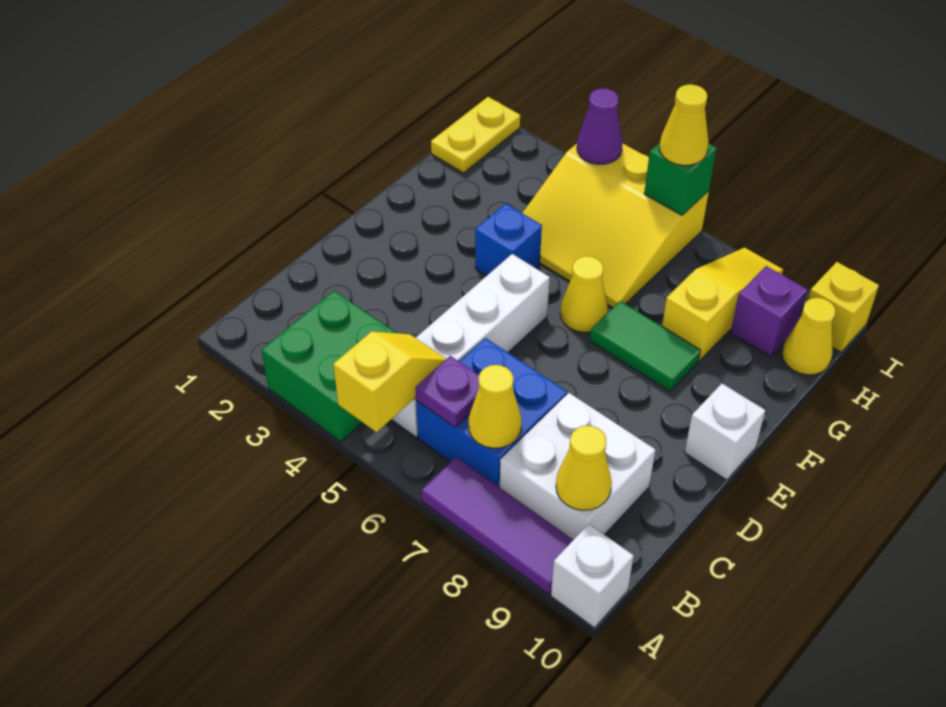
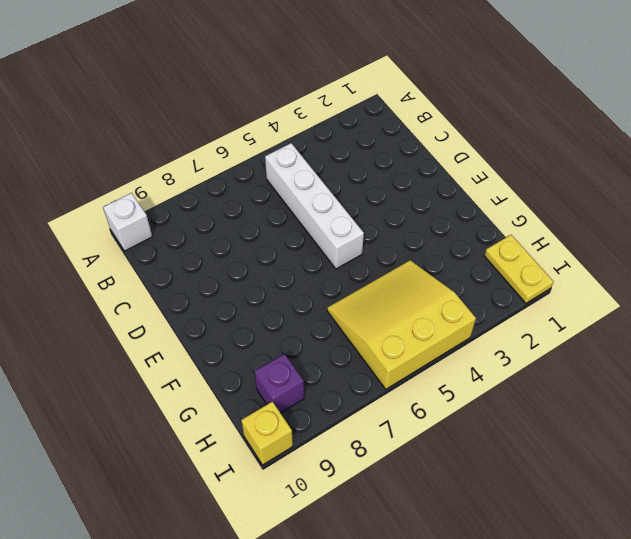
none -> green brick A3:B4 level 1
none -> purple tile A7:A9 level 1
none -> blue brick B6:C7 level 1

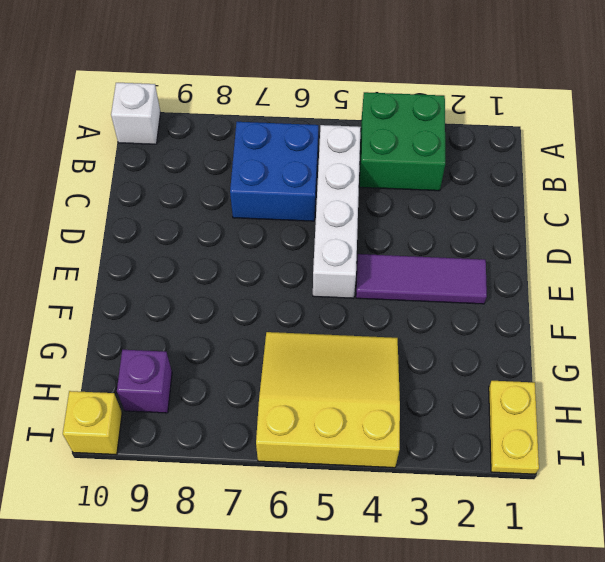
purple tile E2:E4 level 1 -> purple tile A7:A9 level 1
none -> white brick B8:C9 level 1
none -> white brick E10 level 1
none -> blue brick F4 level 1

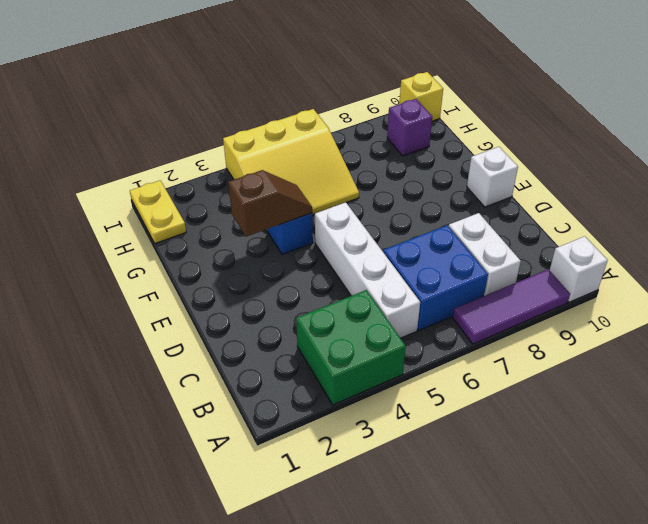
white brick B8:C8 level 1 -> white brick B8:C9 level 1
brown slope F3:F4 level 2 top 3 -> none
none -> yellow cone F6 level 1
none -> green tile F7:F8 level 1
none -> yellow slope G8:I8 level 1 top G

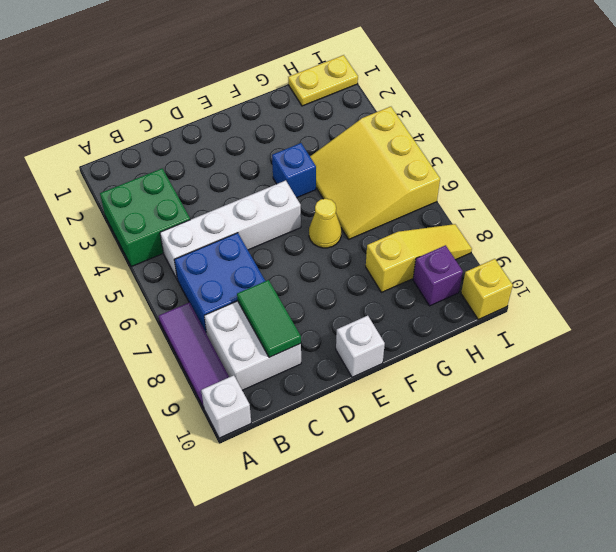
green tile C8:C9 level 2 -> green tile F7:F8 level 1
none -> yellow cone H10 level 1
none -> yellow slope A5:B5 level 2 top A
none -> purple plate B6 level 2

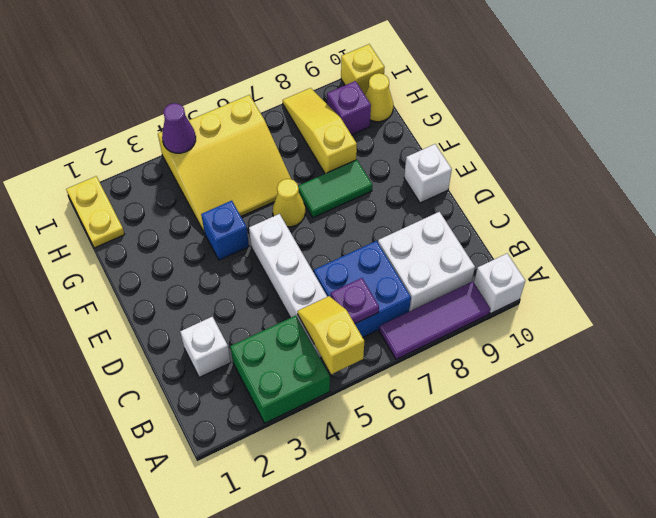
white brick C2 level 1 -> none
none -> yellow cone B7 level 2
none -> yellow cone B9 level 2
none -> green brick I6 level 2

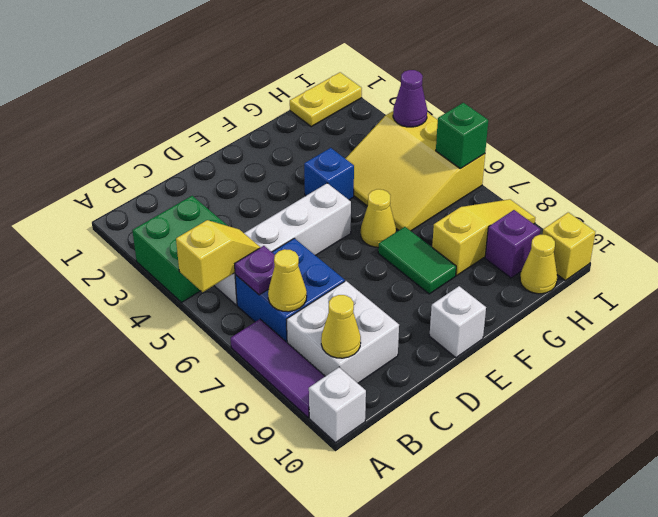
none -> yellow cone I6 level 3

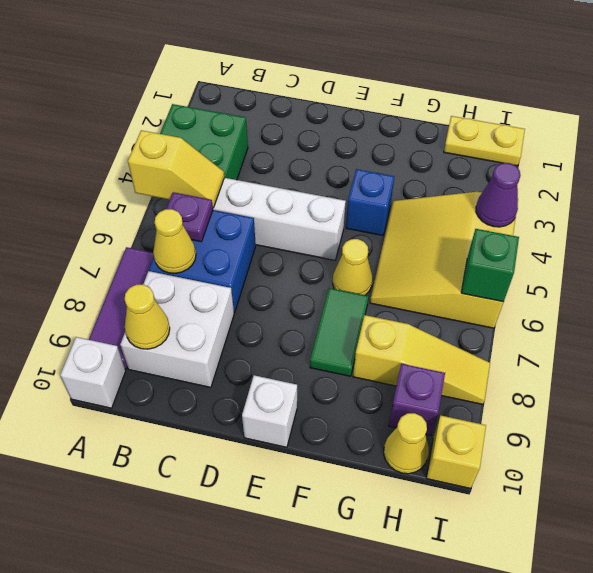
none -> yellow cone I6 level 3

